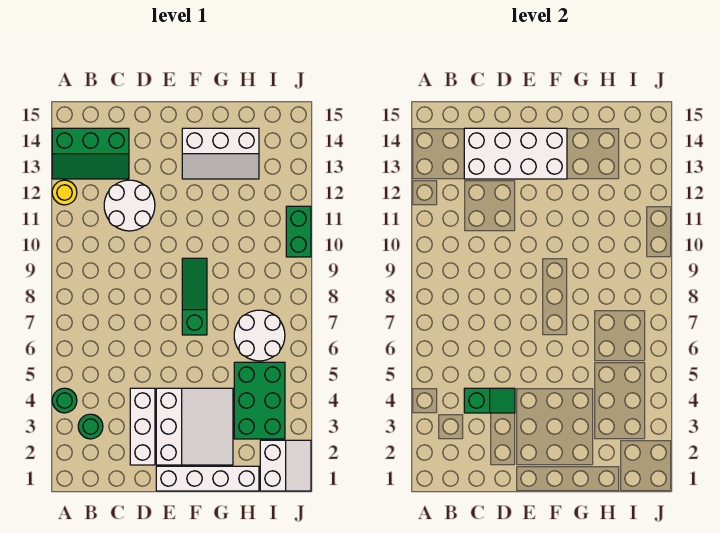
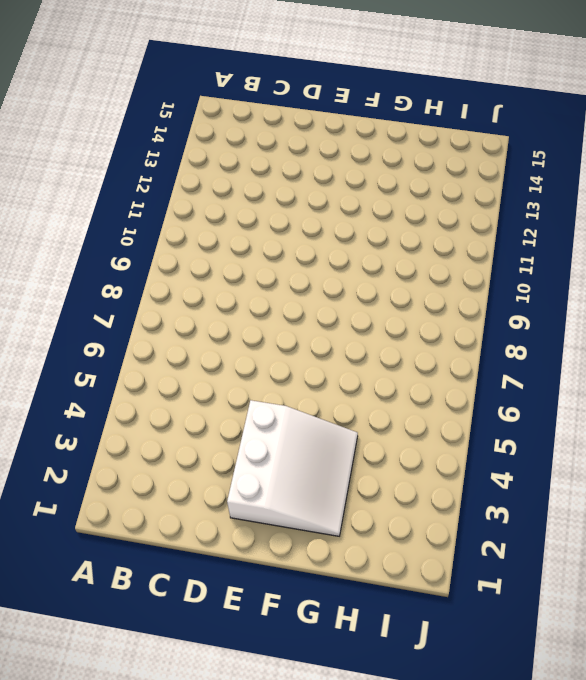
none -> green round brick A4 level 1
none -> yellow round brick A12 level 1
none -> green slope A13:C14 level 1 top 14

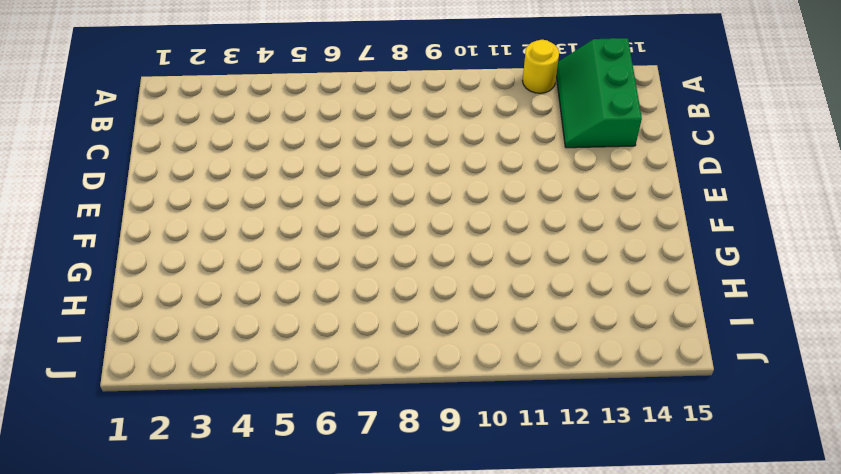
none -> green round brick A4 level 1
none -> green round brick B3 level 1
none -> white round brick C11:D12 level 1

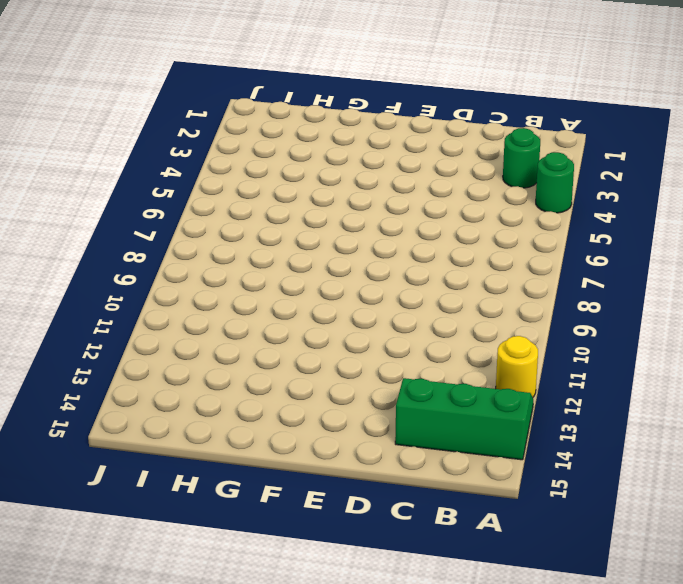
none -> white round brick C11:D12 level 1
none -> white brick D2:D4 level 1
none -> white brick E1:H1 level 1

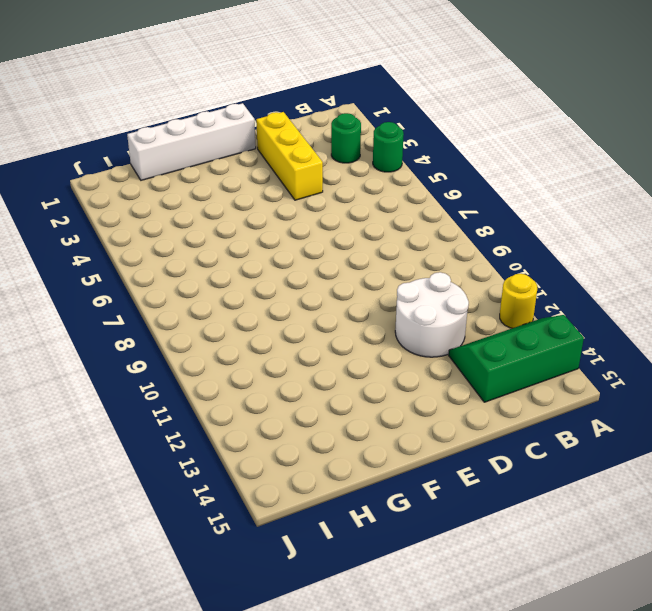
yellow brick D2:D4 level 1 -> white brick D2:D4 level 1
none -> white slope E2:G4 level 1 top E
none -> green slope F7:F9 level 1 top 7
none -> white slope F13:H14 level 1 top 14

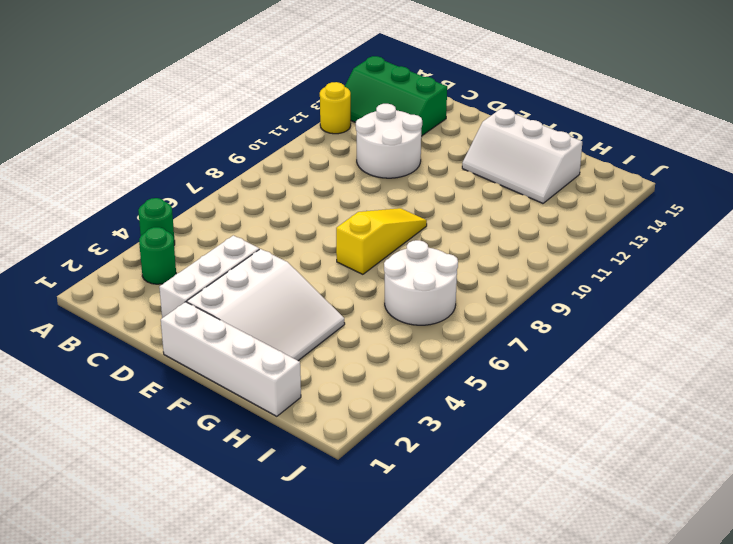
yellow slope F7:F9 level 1 top 7 -> green slope F7:F9 level 1 top 7
none -> green brick H3:I5 level 1
none -> white slope I1:J2 level 1 top I
none -> green brick J10:J11 level 1

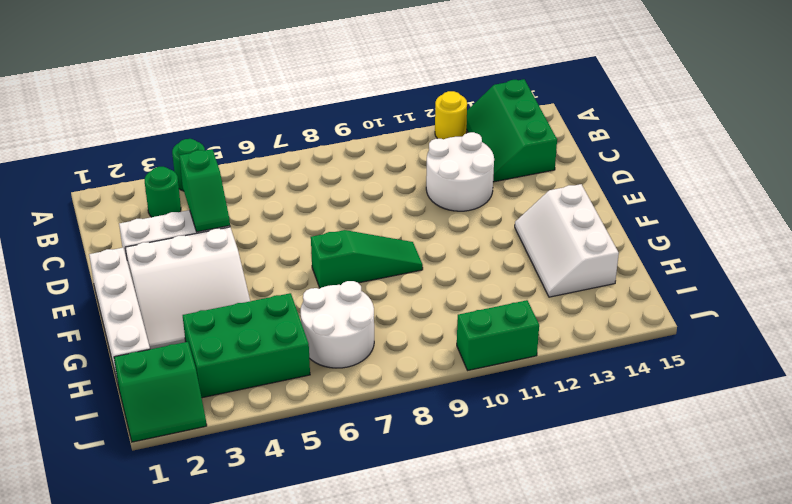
green slope I1:J2 level 1 top I -> white slope I1:J2 level 1 top I
none -> white brick C13:F14 level 2

